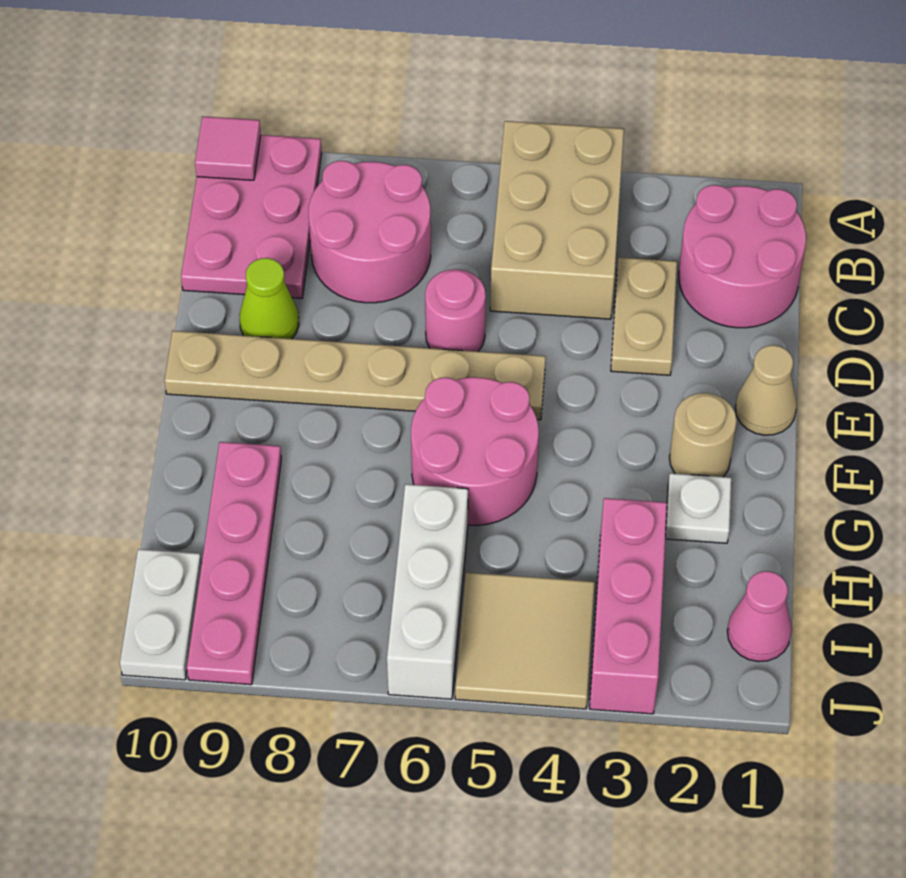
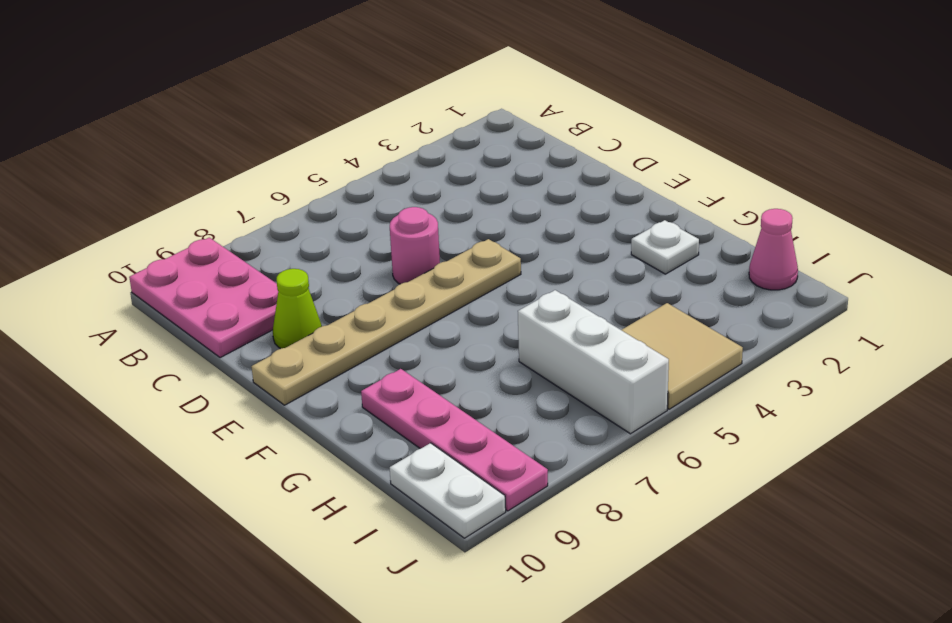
none -> tan brick A4:C5 level 1
none -> pink round brick B1:C2 level 1
none -> pink round brick B7:C8 level 1

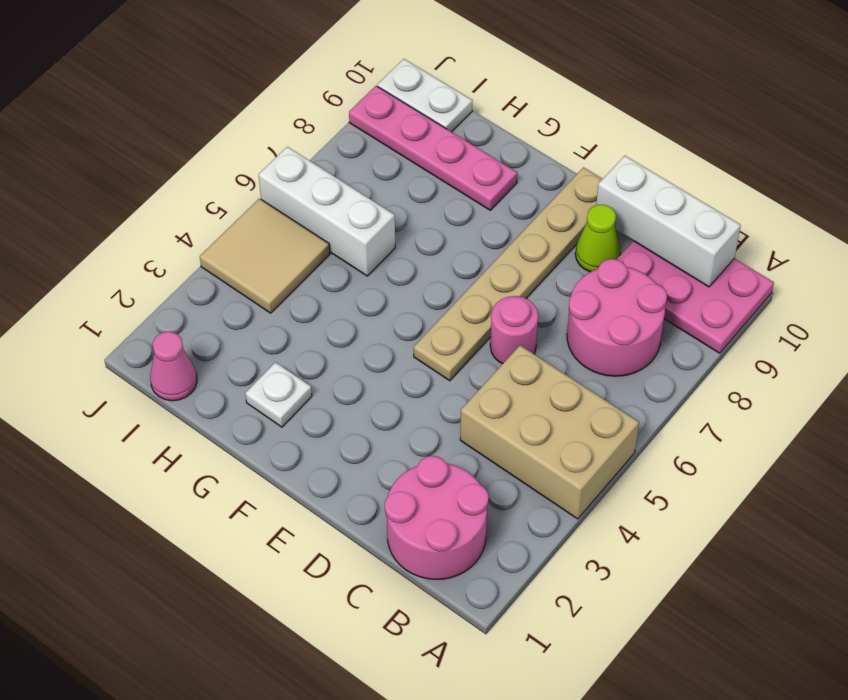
white brick B10:D10 level 2 -> none
none -> tan plate C3:D3 level 1
none -> tan cone E1 level 1
none -> tan round brick F2 level 1

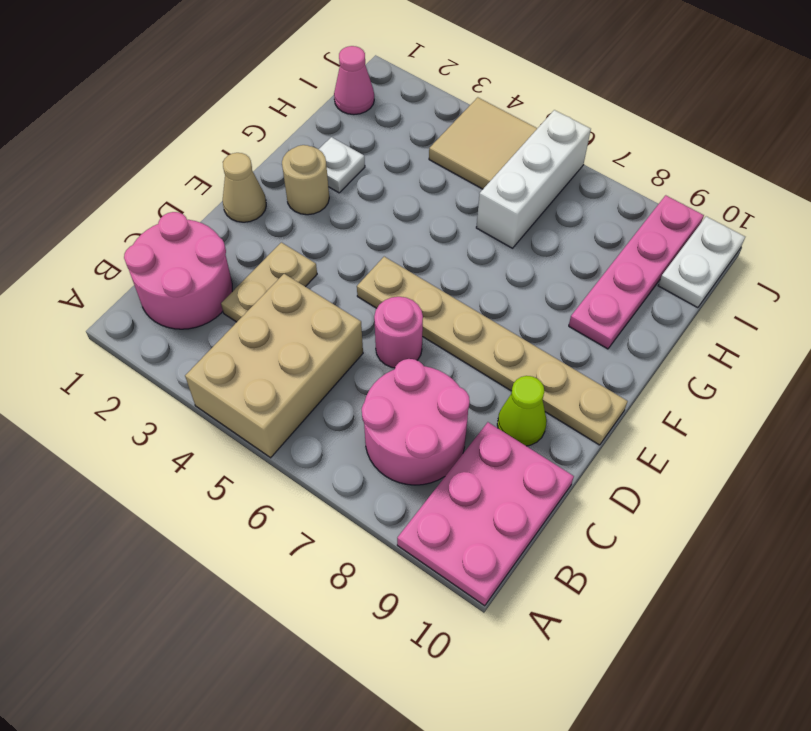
none -> pink round brick F5:G6 level 1
none -> pink brick H3:J3 level 1
none -> pink tile A10 level 2

